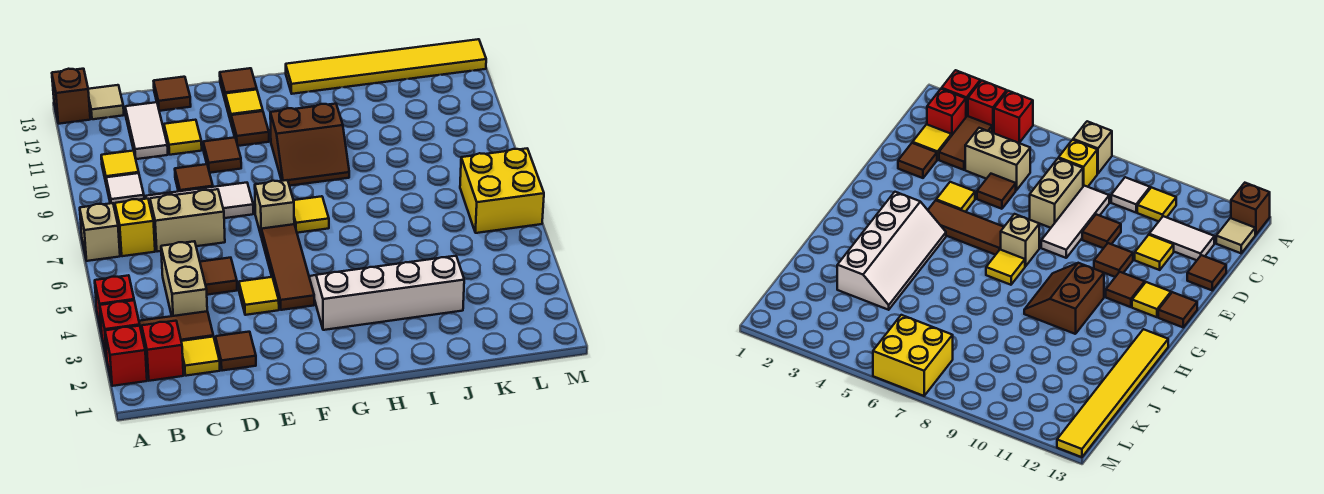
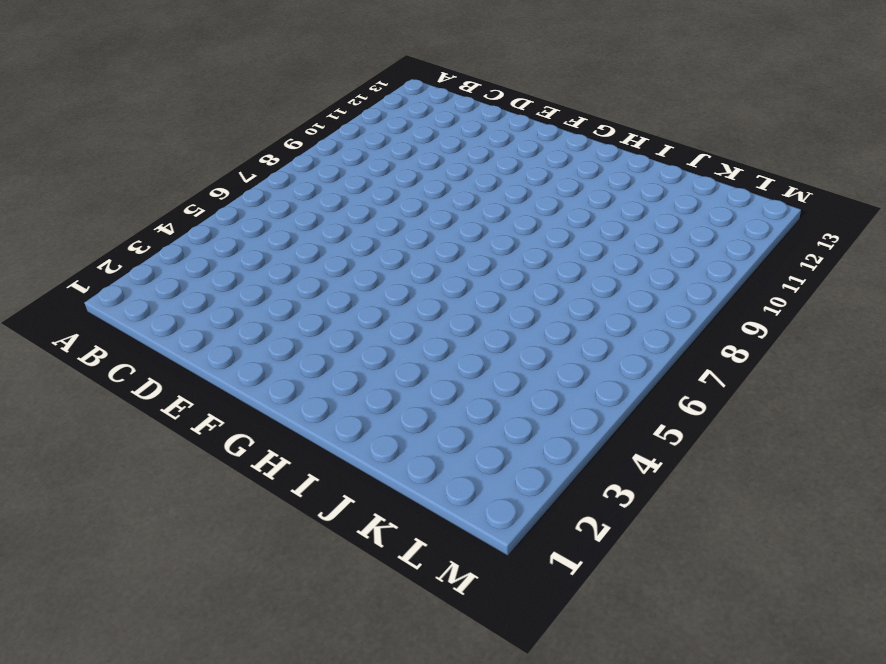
none -> red brick A2 level 1
none -> red brick A3 level 1
none -> red brick A4 level 1
none -> tan brick A7 level 1

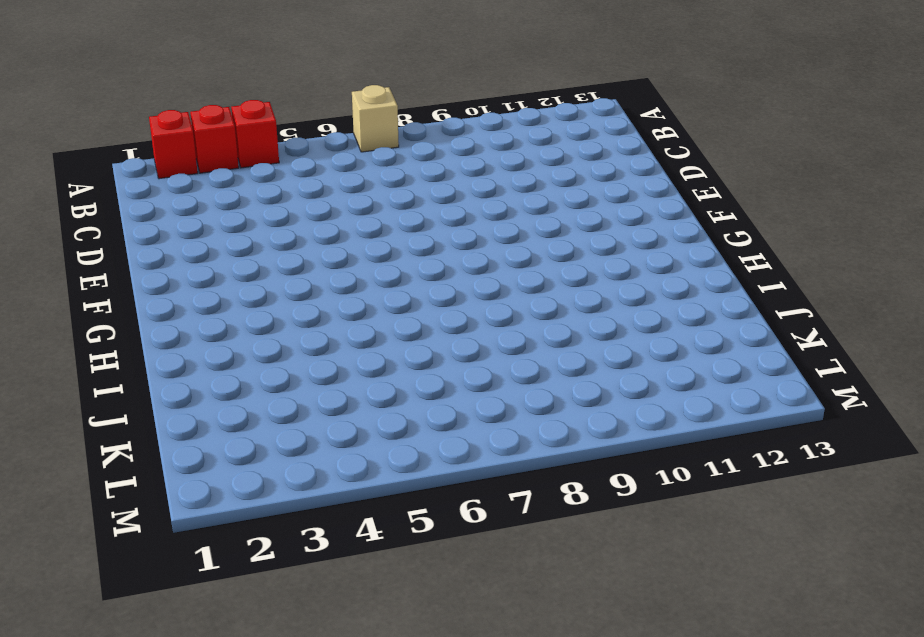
none -> brown brick A13 level 1
none -> red brick B2 level 1
none -> brown tile B3:C3 level 1
none -> yellow brick B7 level 1

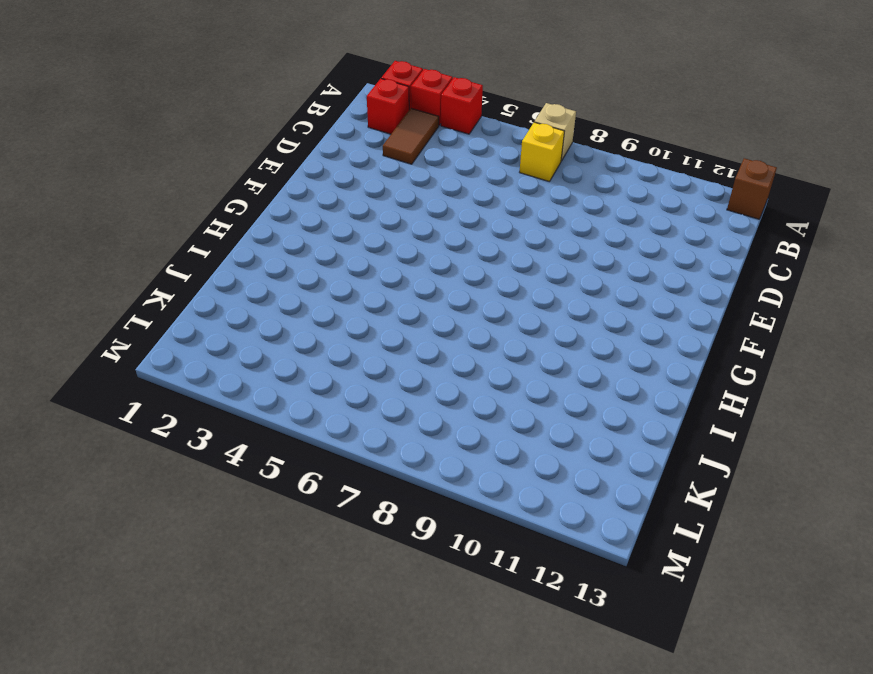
none -> white tile B9 level 1
none -> yellow tile B10 level 1
none -> tan tile B13 level 1
none -> yellow tile C2 level 1

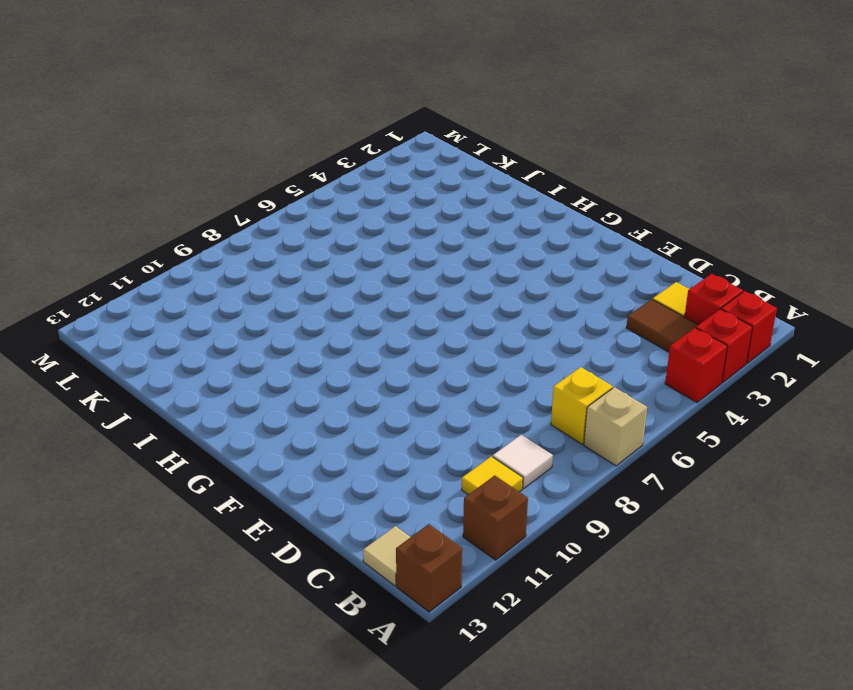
brown brick A11 level 1 -> none
none -> tan brick C4:C5 level 1
none -> tan brick C7:D7 level 1
none -> white tile C8:E8 level 1
none -> white tile C11:C12 level 1

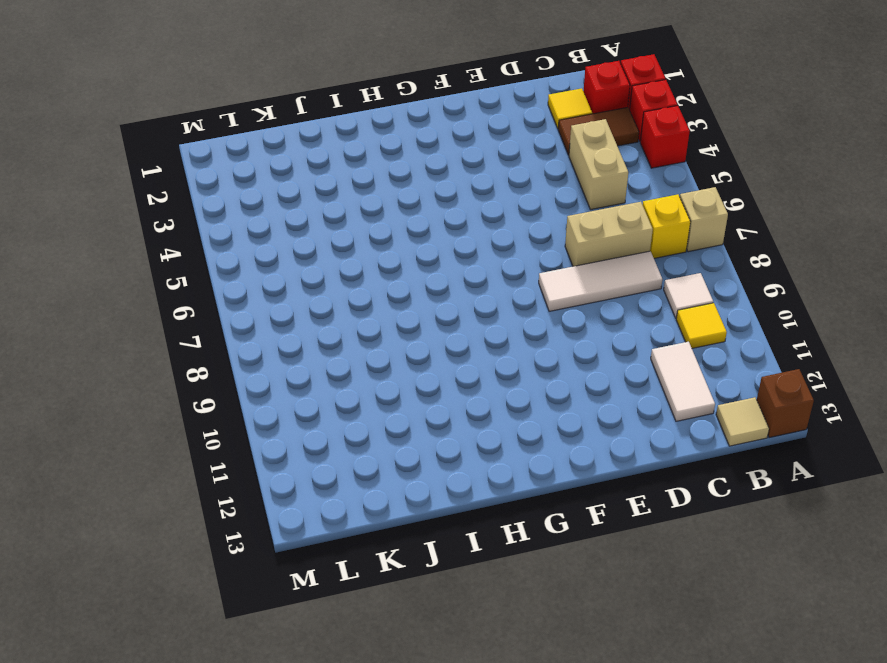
none -> brown tile D2 level 1
none -> brown tile D5 level 1
none -> brown tile D9 level 1
none -> yellow tile D11 level 1

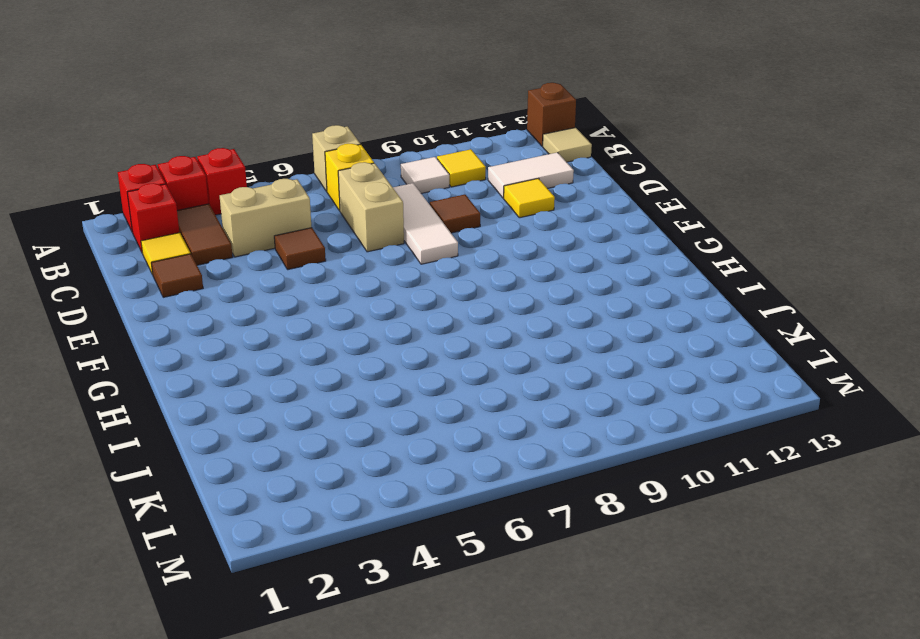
none -> brown tile D13 level 1
none -> yellow tile E4 level 1
none -> brown tile E10 level 1
none -> brown tile F4:F6 level 1

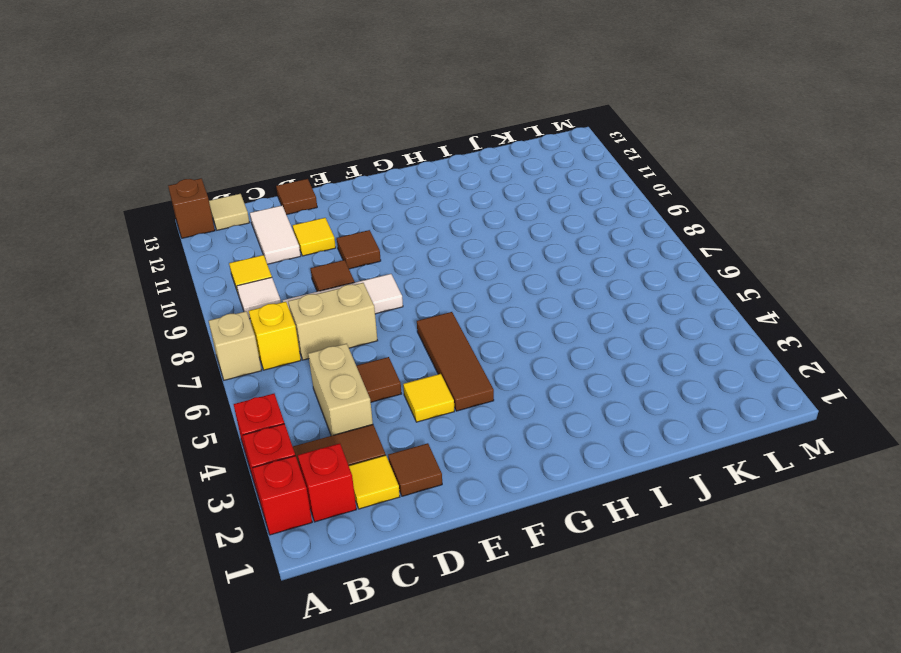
none -> tan brick F7 level 1
none -> brown tile F11 level 1
none -> yellow tile F12 level 1
none -> brown tile F13 level 1

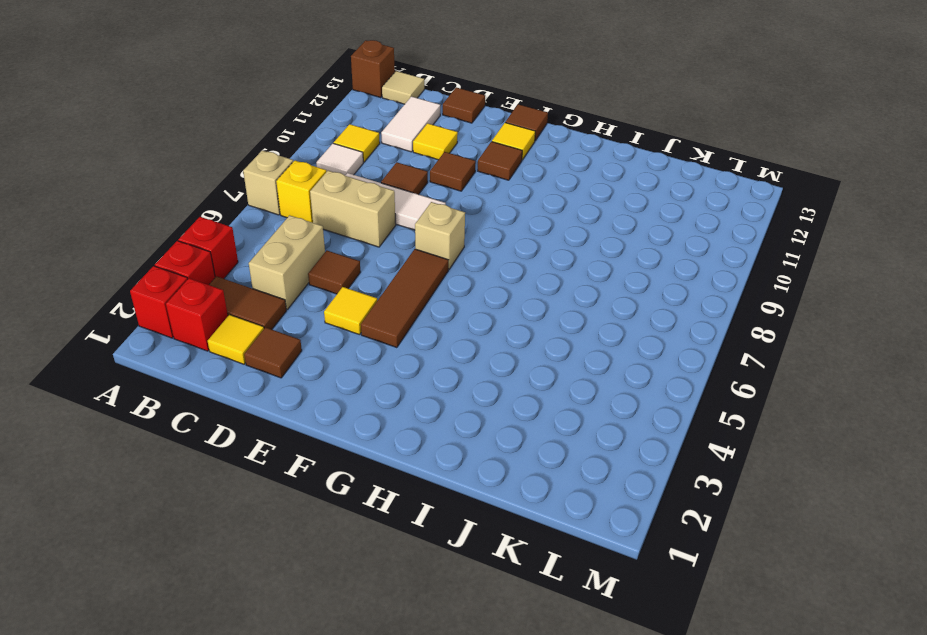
none -> white slope G3:J4 level 1 top 3
none -> yellow tile G7 level 1
none -> brown slope G9:H10 level 1 top 10
none -> yellow tile H13:M13 level 1

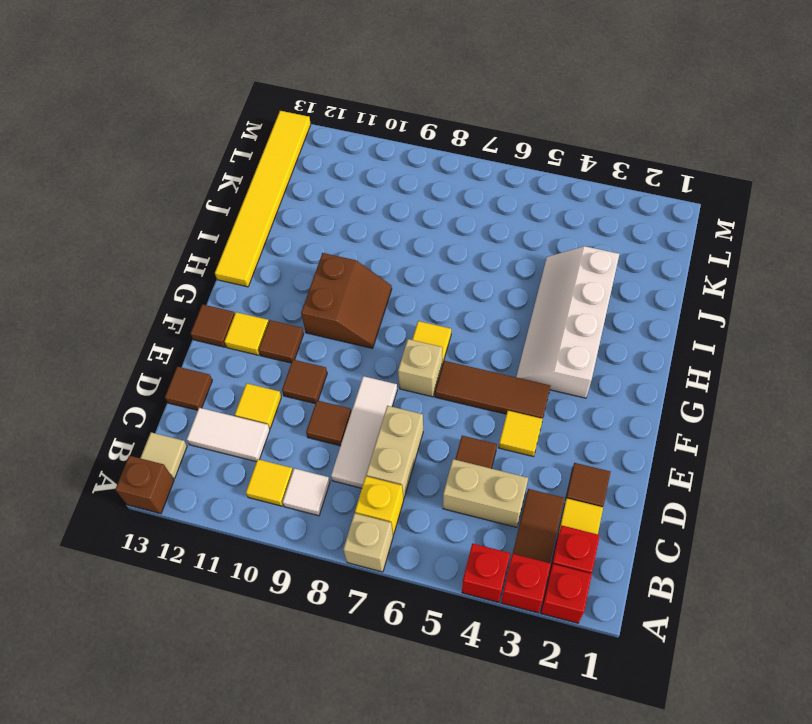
none -> yellow brick L6:M7 level 1

